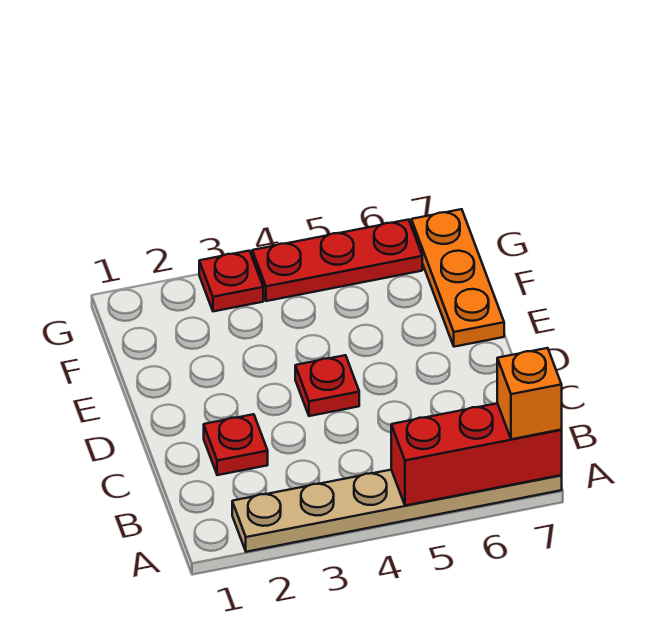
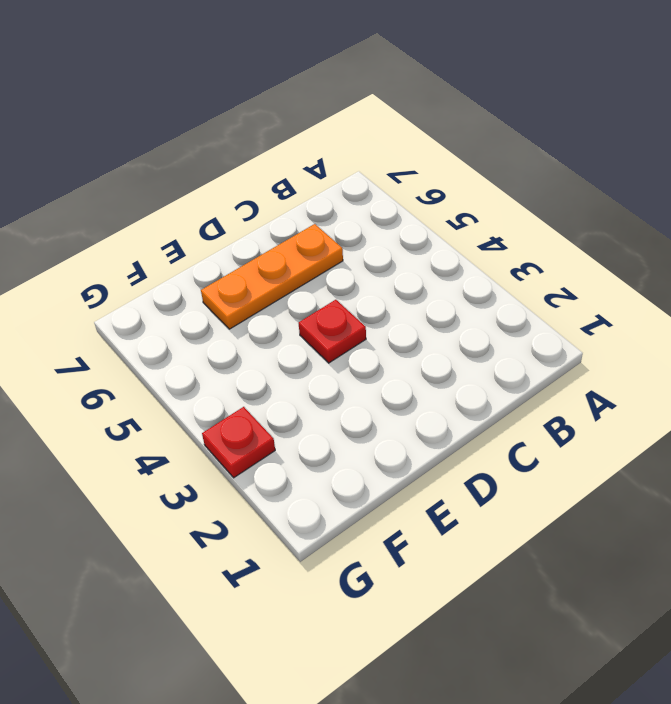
orange plate C6:E6 level 1 -> orange plate E7:G7 level 1
none -> tan plate A2:A7 level 1
none -> red plate C2 level 1

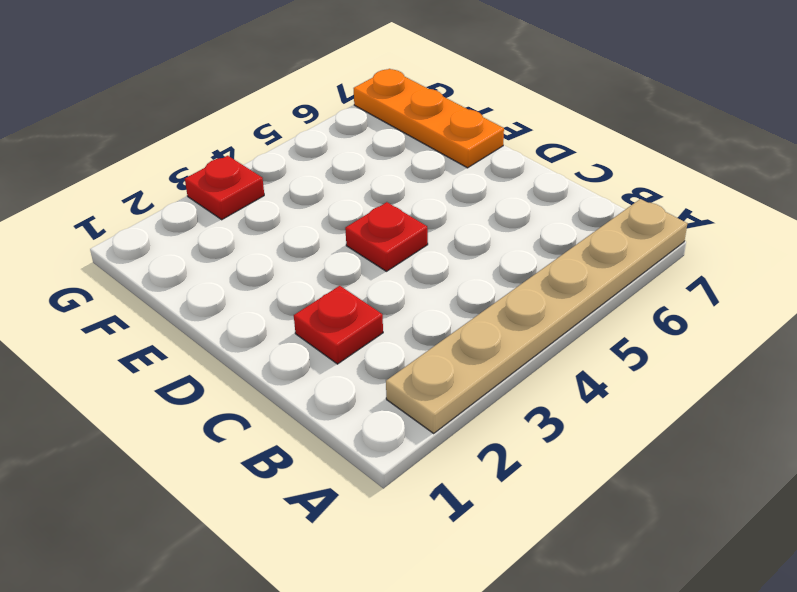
none -> red plate G4:G6 level 1
none -> red brick A5:A7 level 2

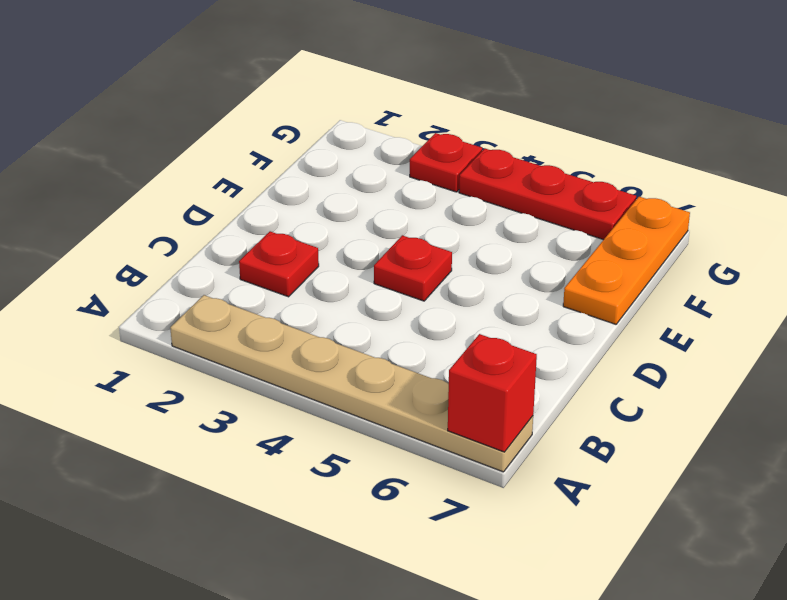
red brick A7 level 2 -> red brick A5:A7 level 2
none -> orange brick A7 level 3

